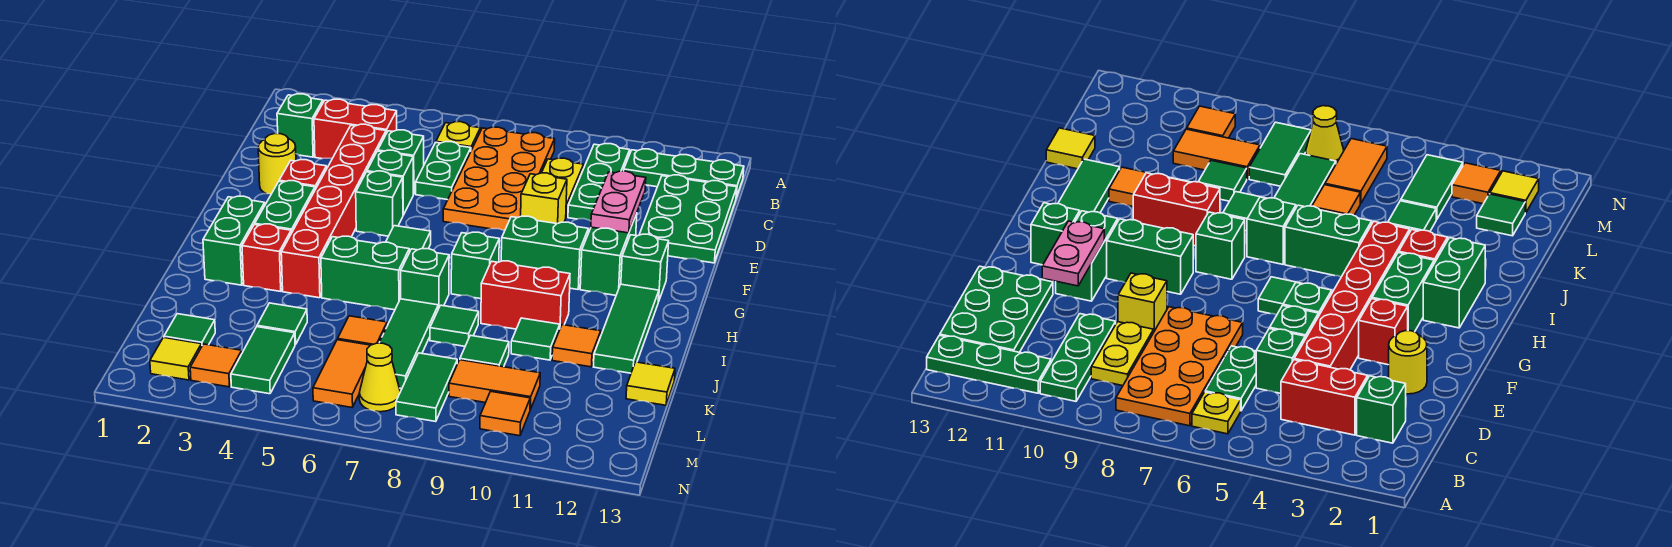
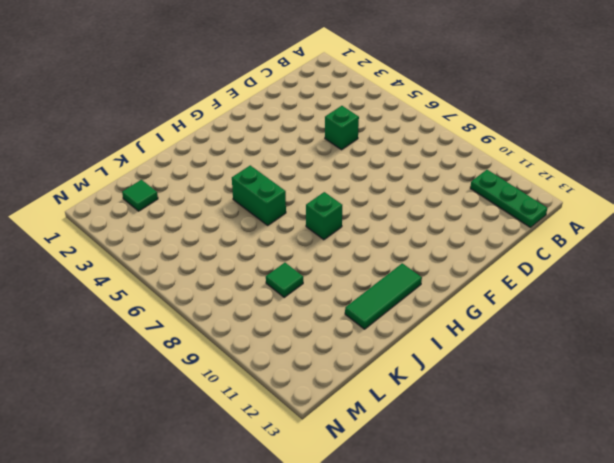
none -> yellow plate B6 level 1
none -> orange plate B7:E8 level 1
none -> green plate B10:D10 level 1
none -> green brick C2 level 1

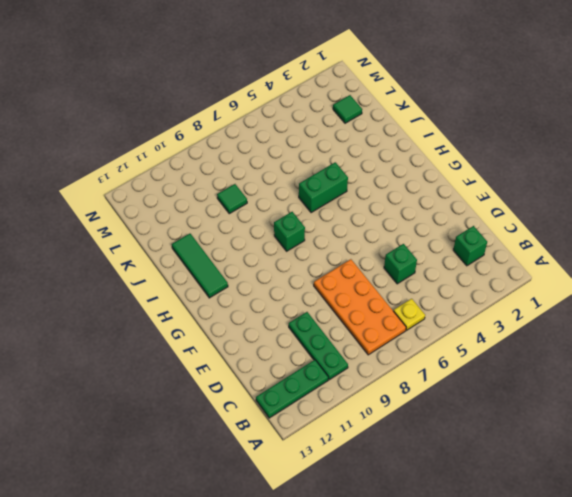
none -> red brick C3:C4 level 1
none -> green plate C6:D6 level 1
none -> yellow plate C9:D9 level 1
none -> green plate C12:E13 level 1

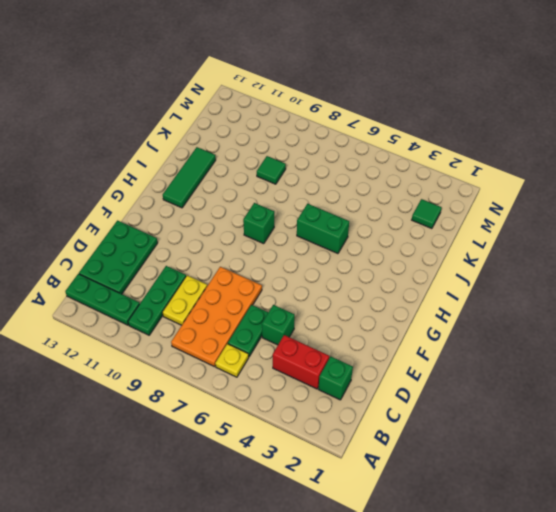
none -> red brick D4:I4 level 1
none -> yellow round brick E2 level 1
none -> green brick E5 level 1
none -> yellow brick E9 level 1

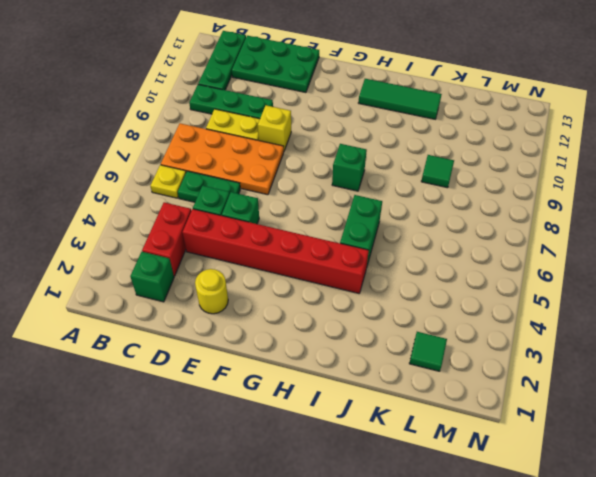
none -> red brick F3 level 1
none -> green brick F5 level 1
none -> green brick F11:G11 level 1
none -> green brick G3:H3 level 1

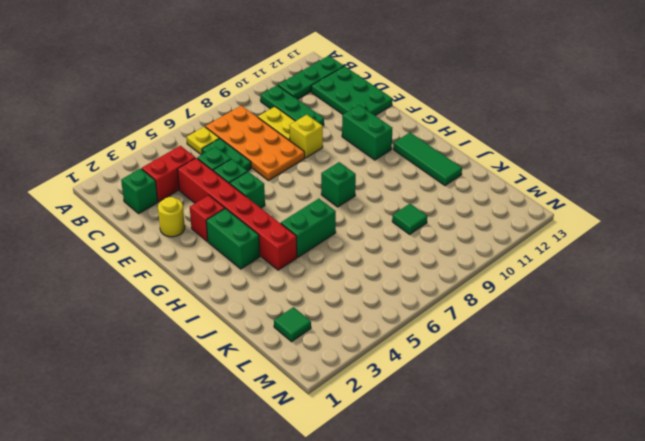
none -> green tile G6 level 1
none -> green brick G9:G10 level 1
none -> green brick G12 level 1
none -> green brick H2:I2 level 1

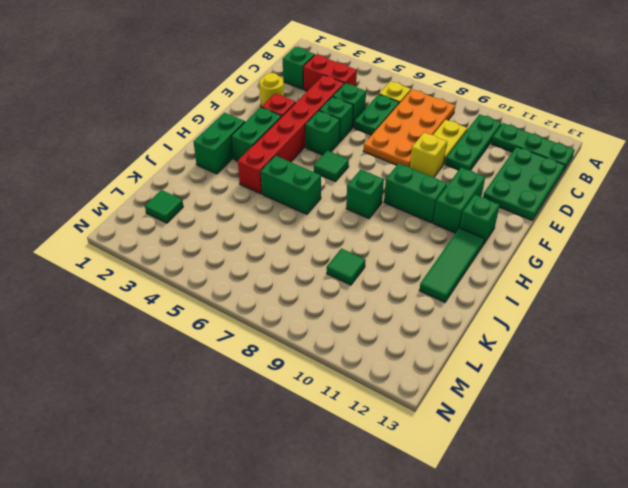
none -> red brick I3 level 1
none -> green brick I7 level 1
none -> red brick I9:I10 level 1
none -> green tile J7:L7 level 1

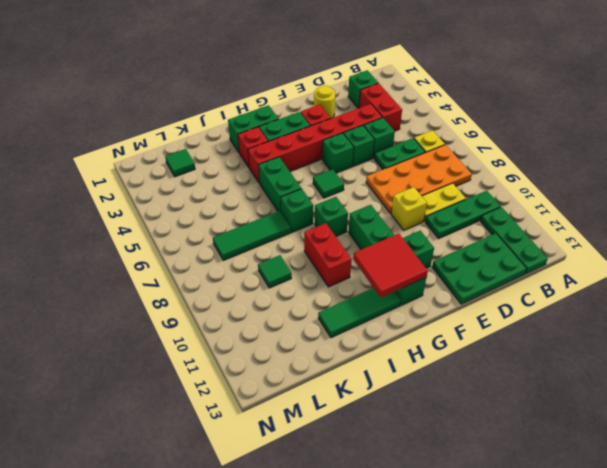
red tile G11:H12 level 2 -> none
none -> green tile J8 level 1
none -> green tile J10 level 1
none -> orange tile J11 level 1
none -> green tile K4 level 1

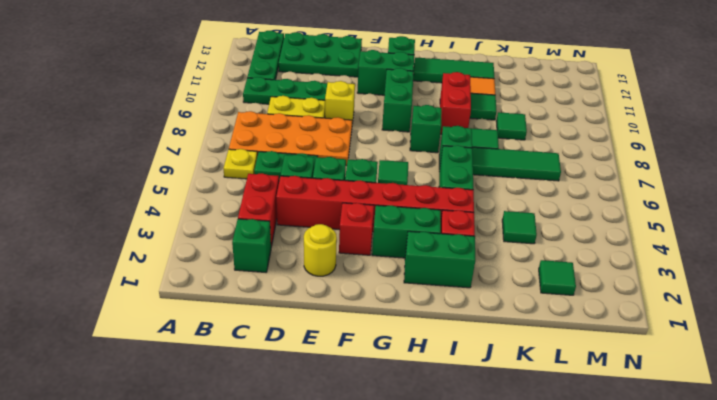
none -> orange tile K6 level 1
none -> yellow tile K13 level 1
none -> green tile L4:M4 level 1
none -> orange tile L6:M6 level 1

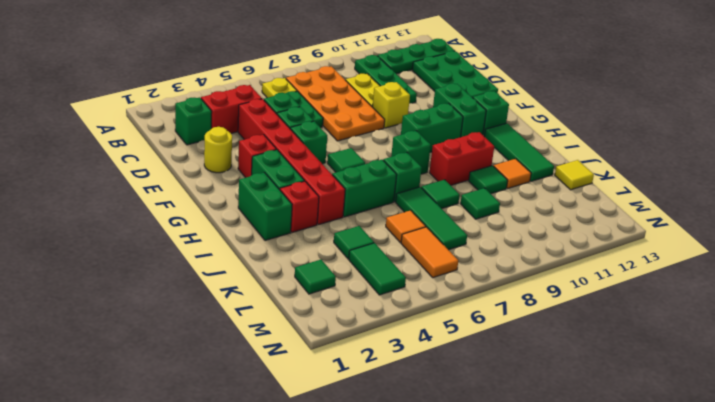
none -> green tile L8:M8 level 1
none -> orange tile L9:L10 level 1
none -> yellow tile M2 level 1
none -> orange tile M3 level 1

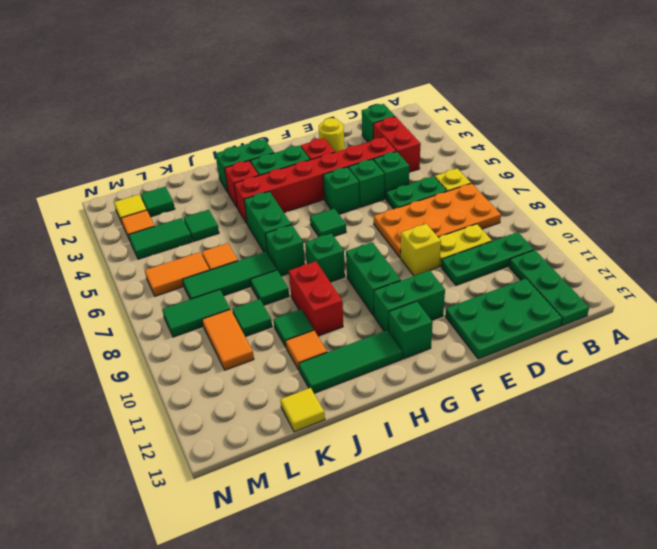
none -> yellow cone M7 level 1
none -> orange tile M10 level 1
none -> pink plate E11:F11 level 2

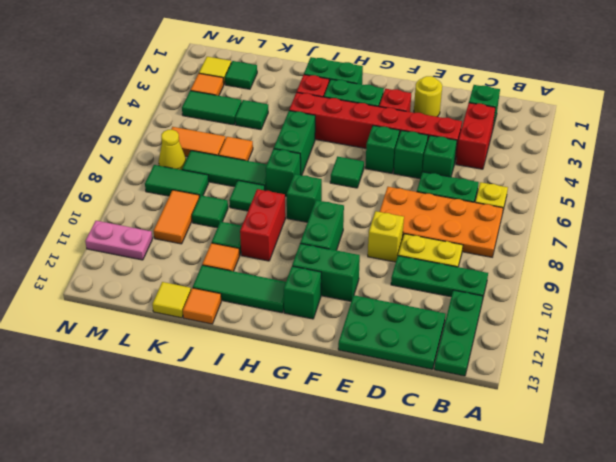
orange tile J13 level 1 -> orange tile M10 level 1
pink plate M11:N11 level 1 -> pink plate E11:F11 level 2

